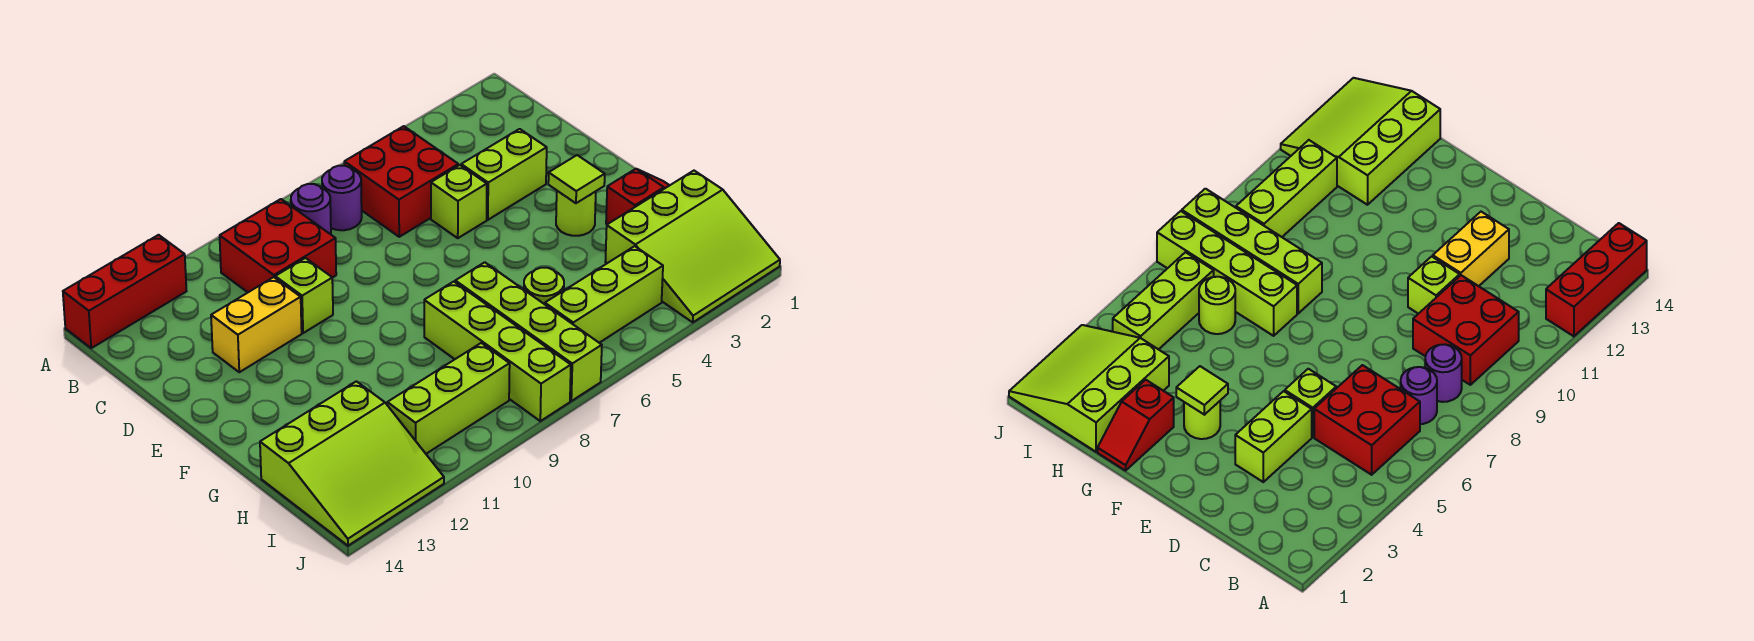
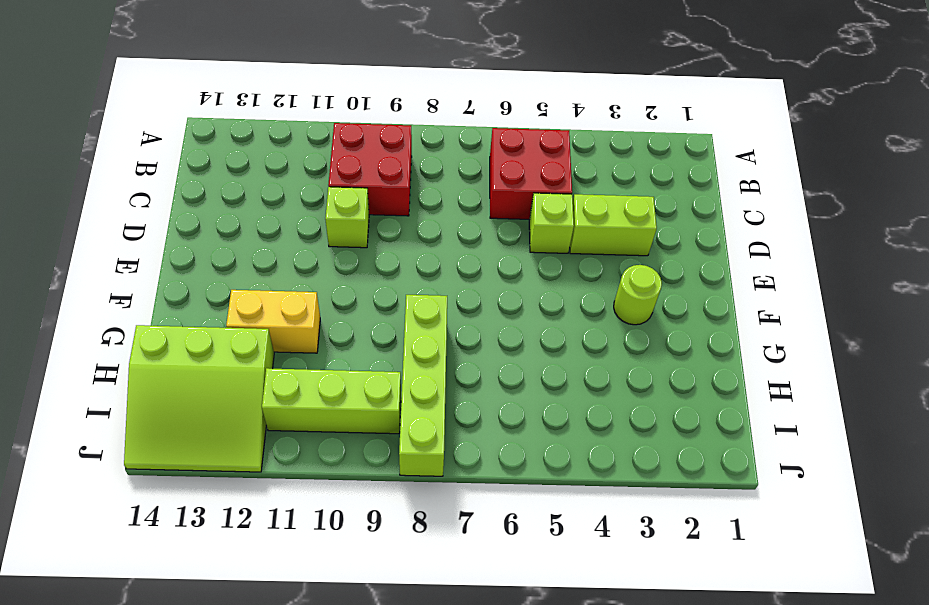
yellow brick G11:G12 level 1 -> yellow brick D11:D12 level 1
none -> red brick A12:A14 level 1
none -> purple round brick B7 level 1
none -> purple round brick B8 level 1

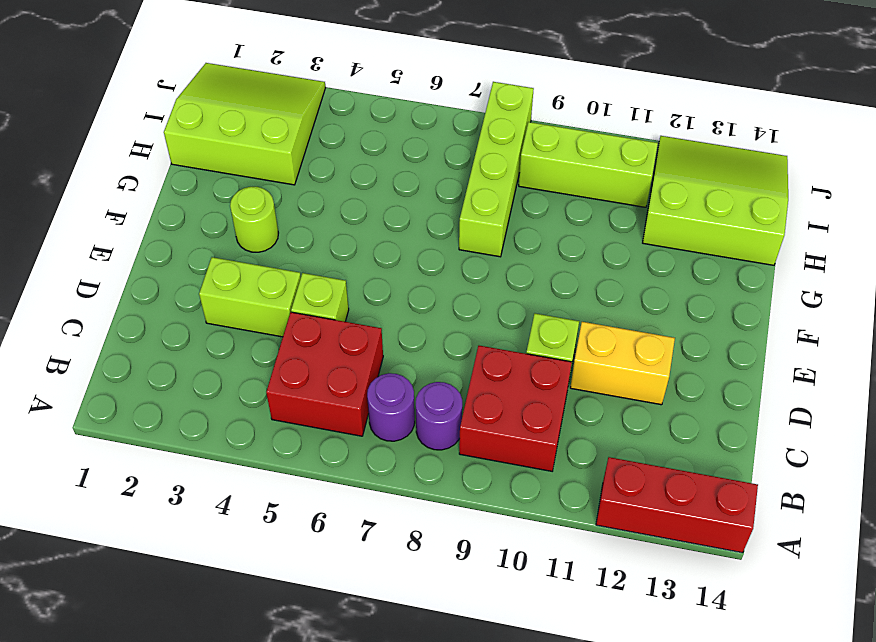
none -> red slope G1:G2 level 1 top 2
none -> lime brick G7:J7 level 1
none -> lime round brick H6 level 1

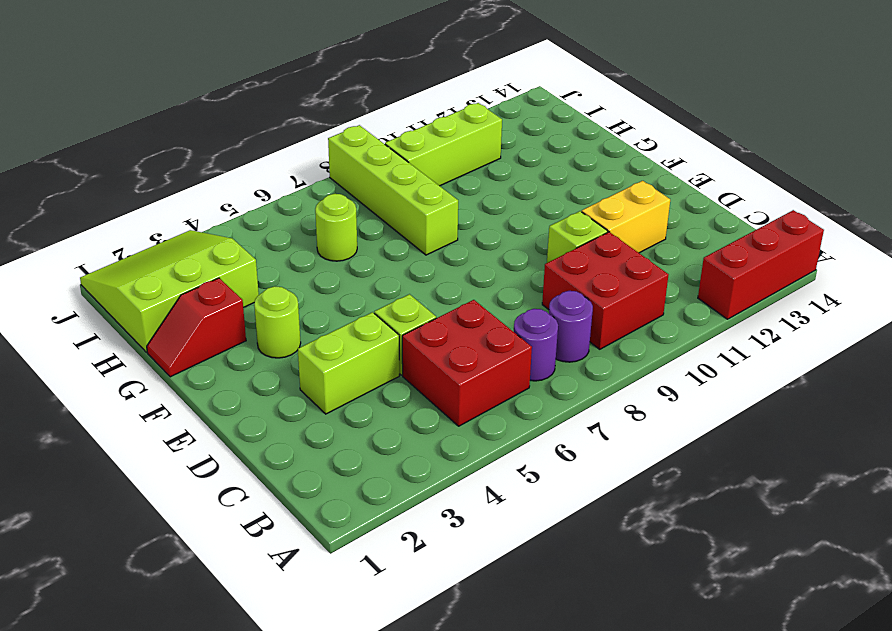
none -> lime brick G7:J7 level 1
none -> lime slope H12:J14 level 1 top H
none -> lime brick I4:I6 level 1

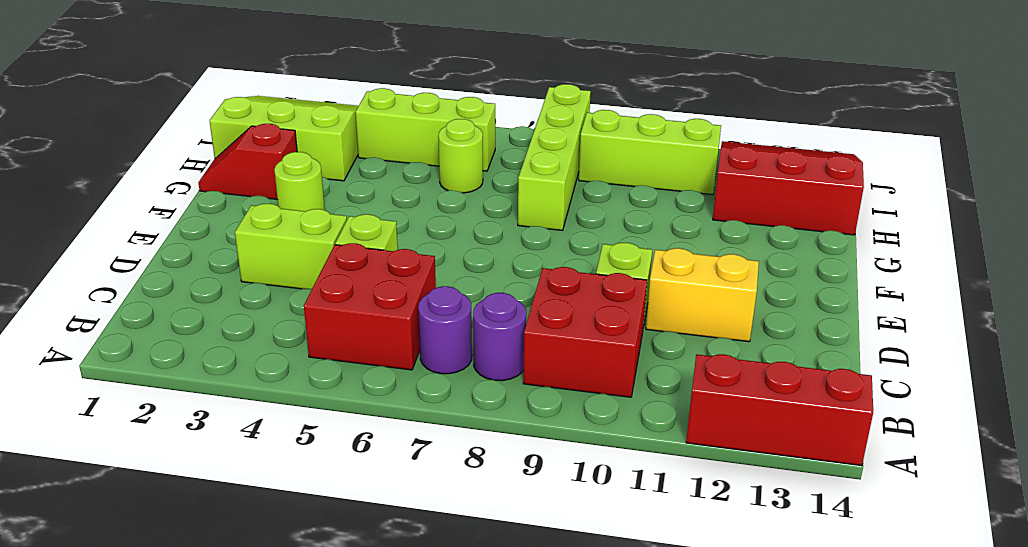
red slope H12:J14 level 1 top H -> lime slope H12:J14 level 1 top H
none -> lime brick G7:J7 level 1
none -> lime tile F3 level 2

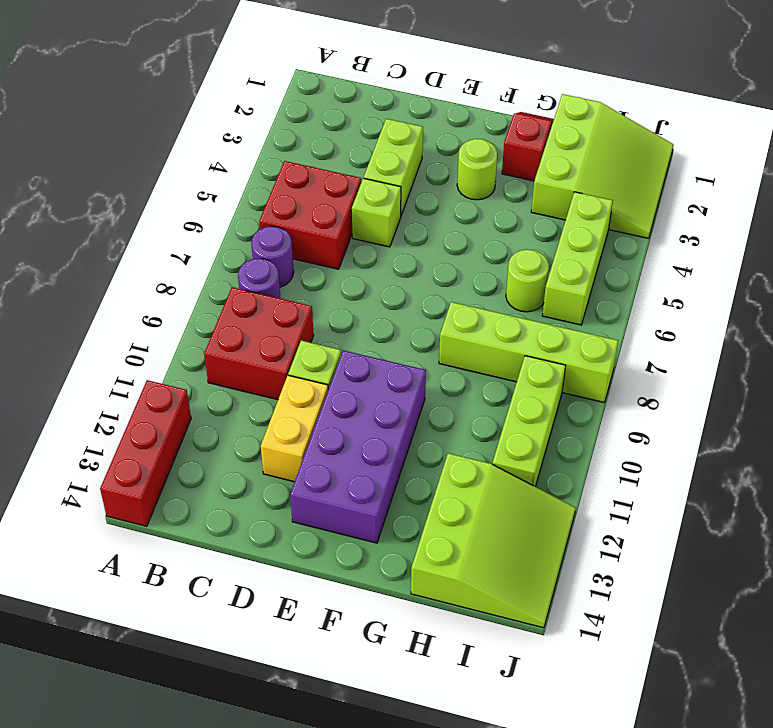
purple brick E10:F13 level 1 -> none
none -> lime brick G7:J7 level 1
none -> lime tile F3 level 2

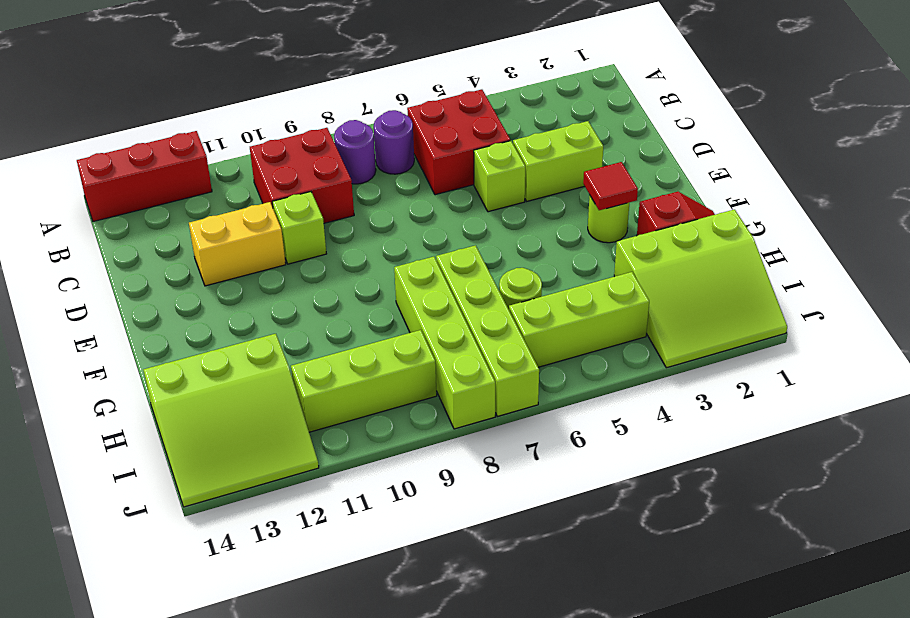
red tile F3 level 2 -> lime tile F3 level 2

